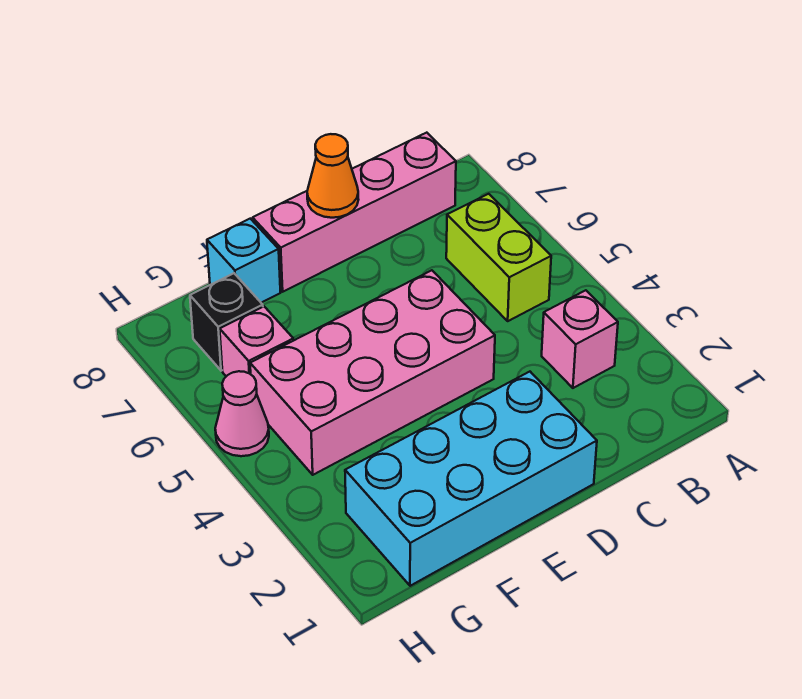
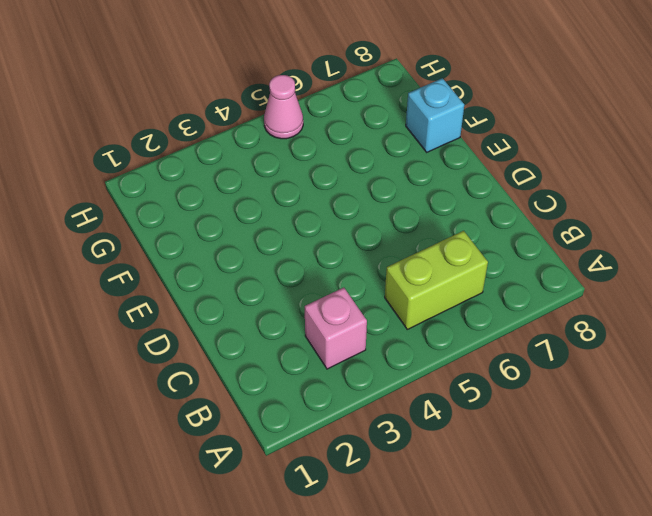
none -> pink brick B8:E8 level 1
none -> cyan brick D1:G2 level 1

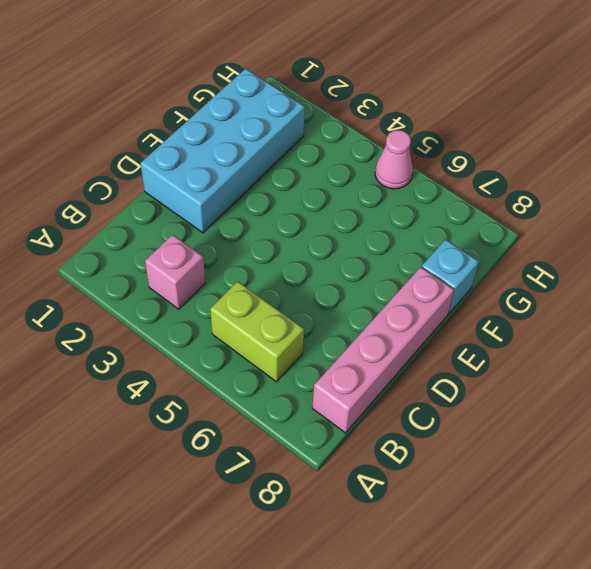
none -> pink brick D4:G5 level 1
none -> pink brick G6 level 1

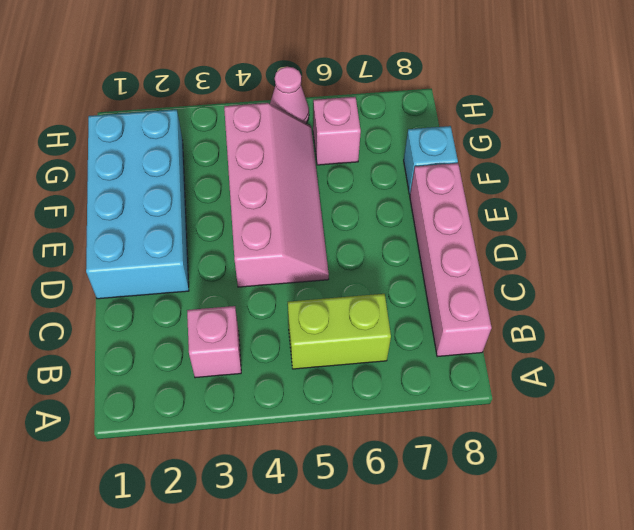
pink slope D4:G5 level 1 top 4 -> pink brick D4:G5 level 1
none -> black brick G7 level 1
none -> orange cone D8 level 2

